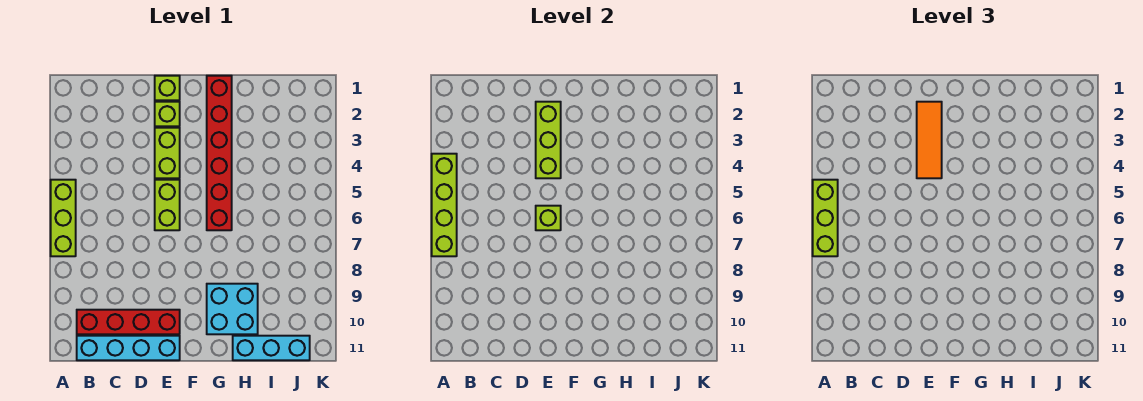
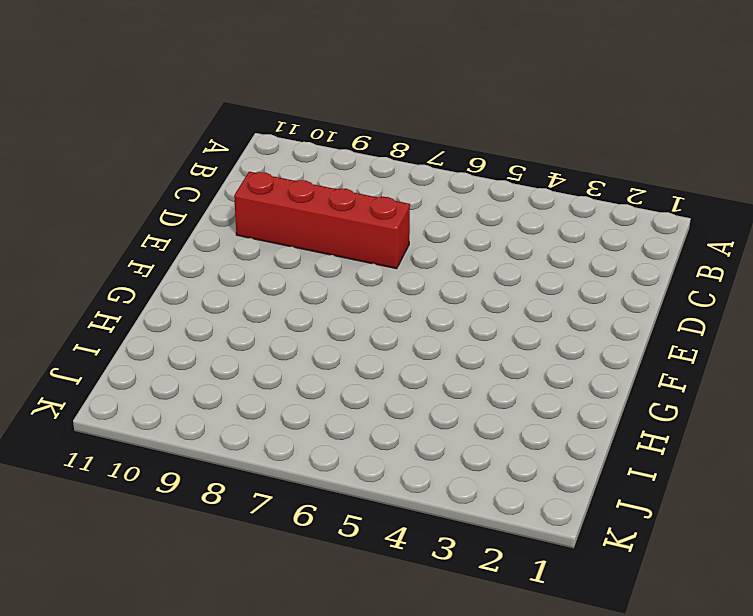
red brick D7:D10 level 1 -> red brick B10:E10 level 1
none -> lime brick A5:A7 level 1
none -> cyan brick B11:E11 level 1
none -> lime brick E1 level 1

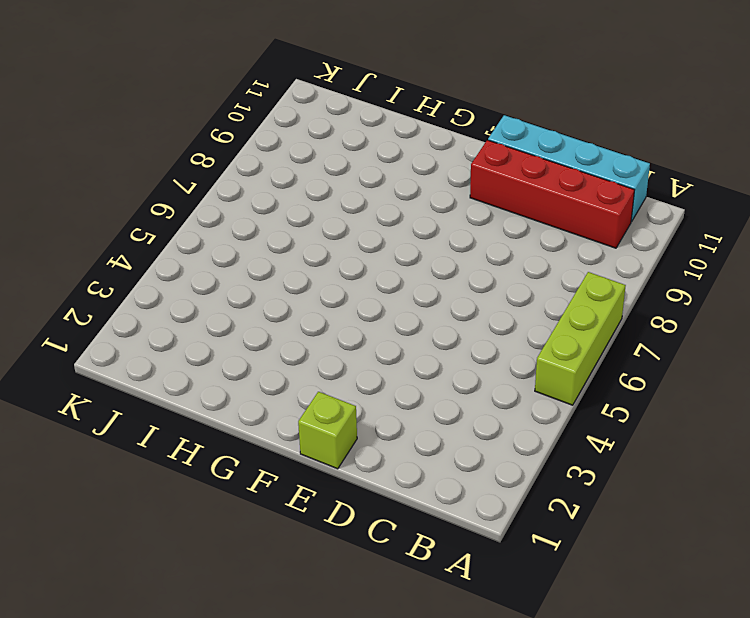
none -> lime brick E2 level 1
none -> lime brick E3:E4 level 1
none -> lime brick E5:E6 level 1

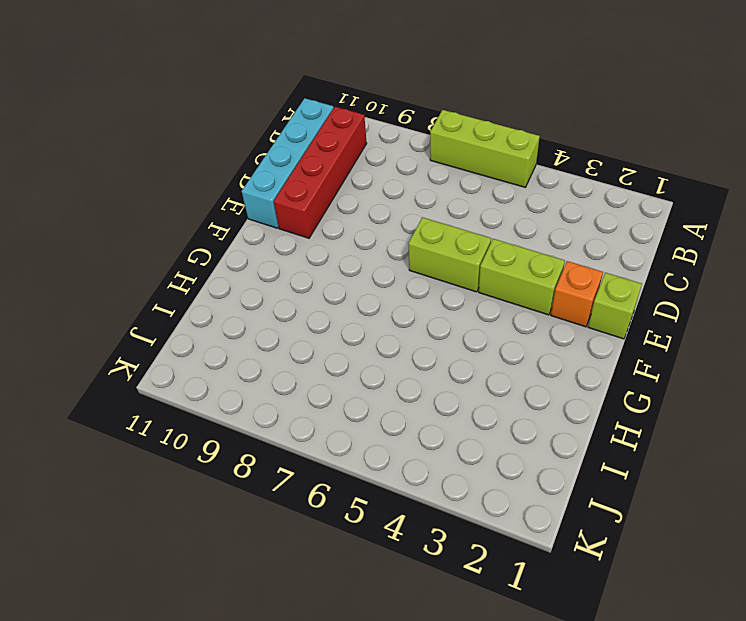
orange brick E2 level 1 -> lime brick E2 level 1
none -> red brick G1:G6 level 1
none -> cyan brick G9:H10 level 1
none -> cyan brick H11:J11 level 1

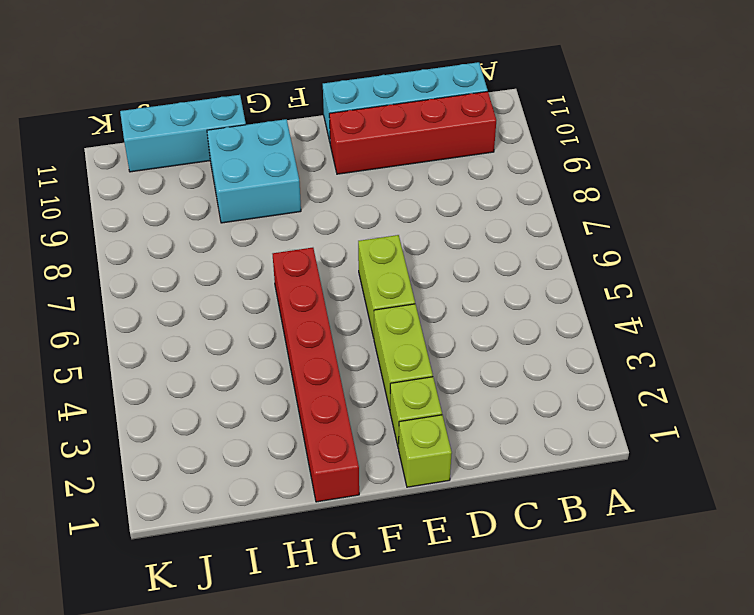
none -> lime brick A5:A7 level 1
none -> lime brick A4:A7 level 2
none -> lime brick E2:E4 level 2

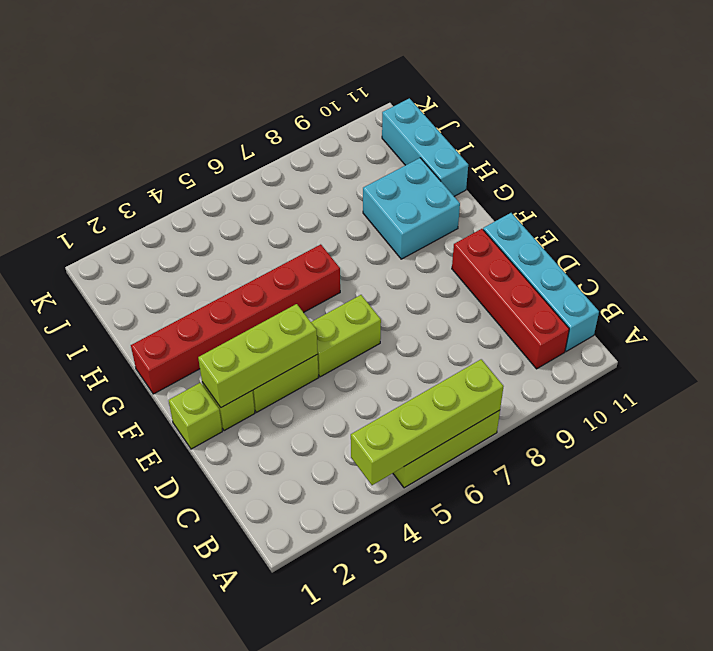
none -> lime brick E6 level 2
none -> lime brick A5:A7 level 3
none -> orange tile E2:E4 level 3

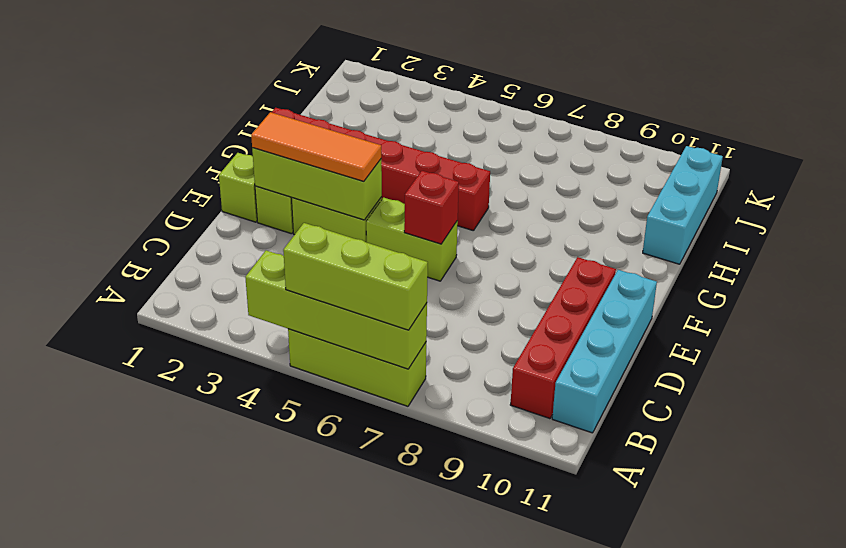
red brick E6 level 2 -> lime brick E6 level 2
none -> cyan brick G9:H10 level 1

